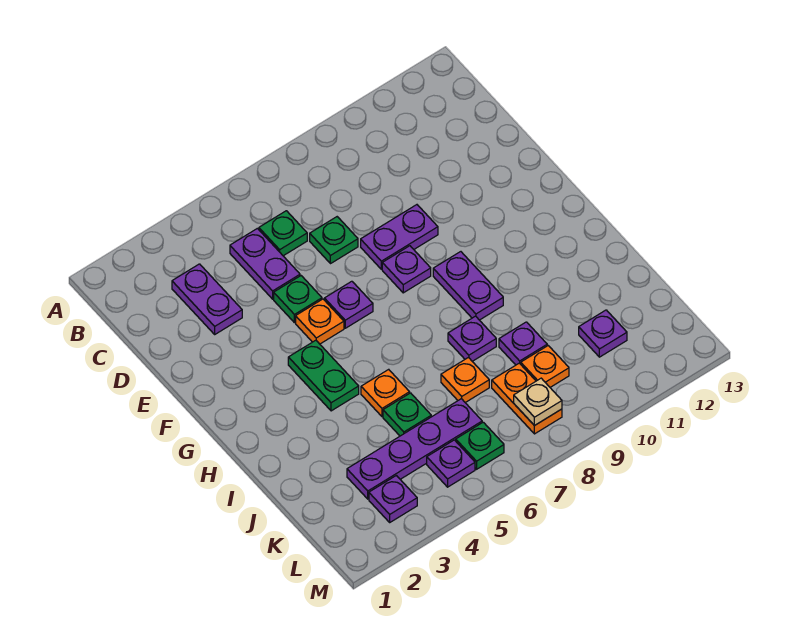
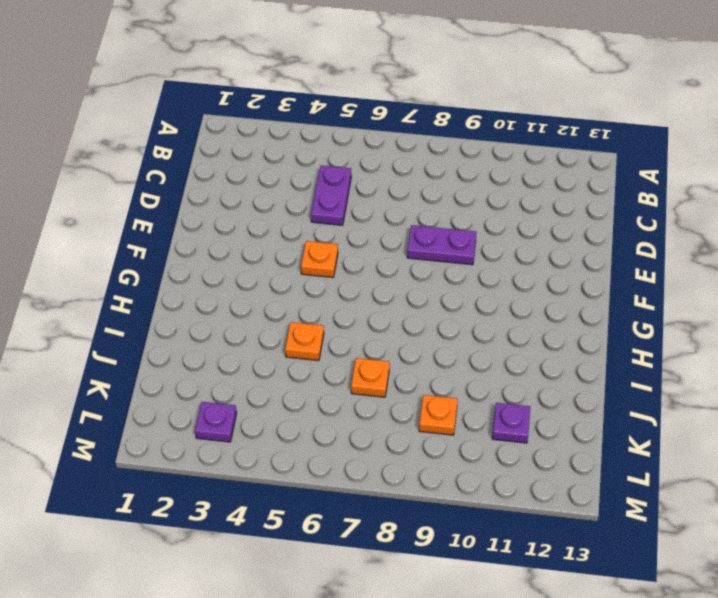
none -> purple plate C3:D3 level 1
none -> green plate C6 level 1
none -> green plate D7 level 1

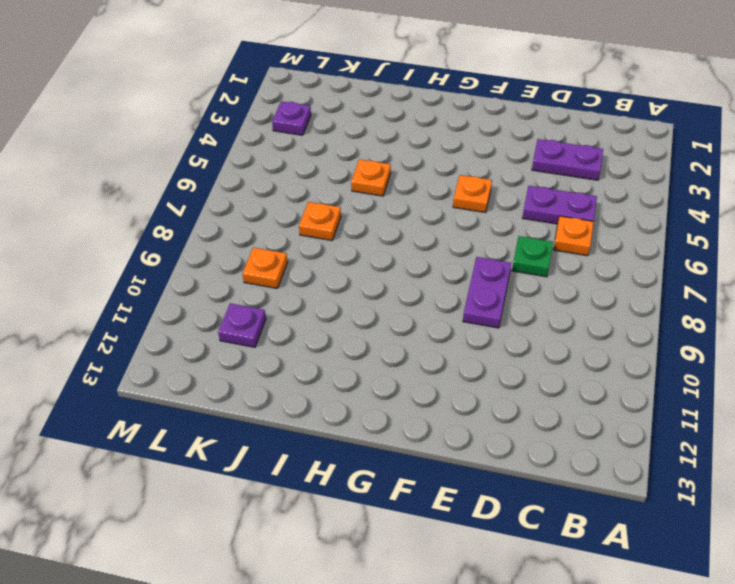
orange plate C6 level 1 -> green plate C6 level 1
none -> green plate E5 level 1
none -> purple plate F6 level 1
none -> purple plate F8 level 1

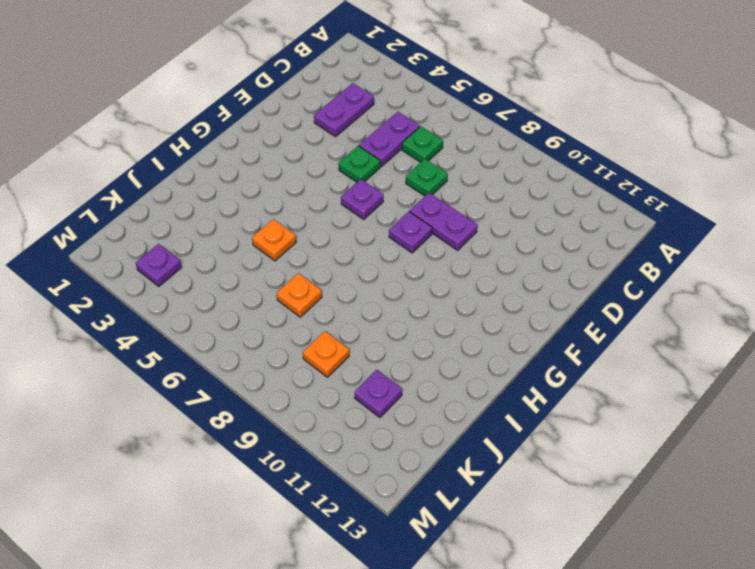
none -> orange plate F5 level 1
none -> green plate G4:H4 level 1
none -> purple plate G9:H9 level 1

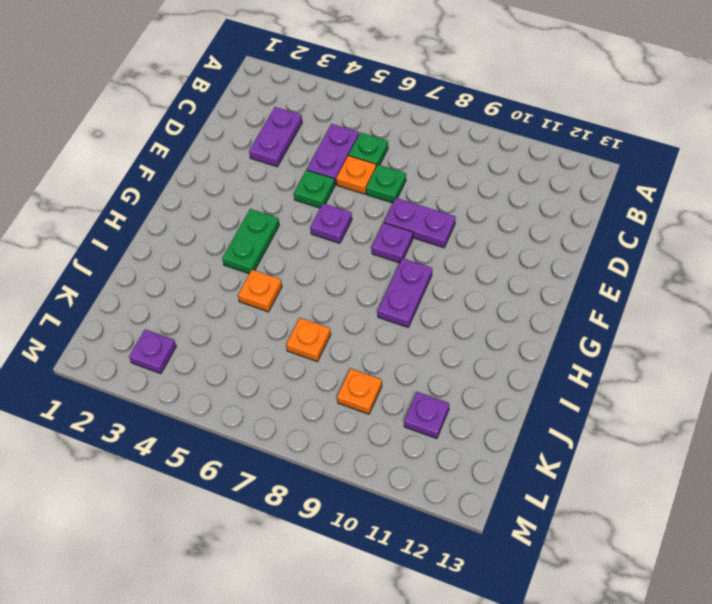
orange plate D6 level 1 -> orange plate F5 level 1
none -> purple plate I8 level 1
none -> green plate J5 level 1
none -> purple plate J9 level 1

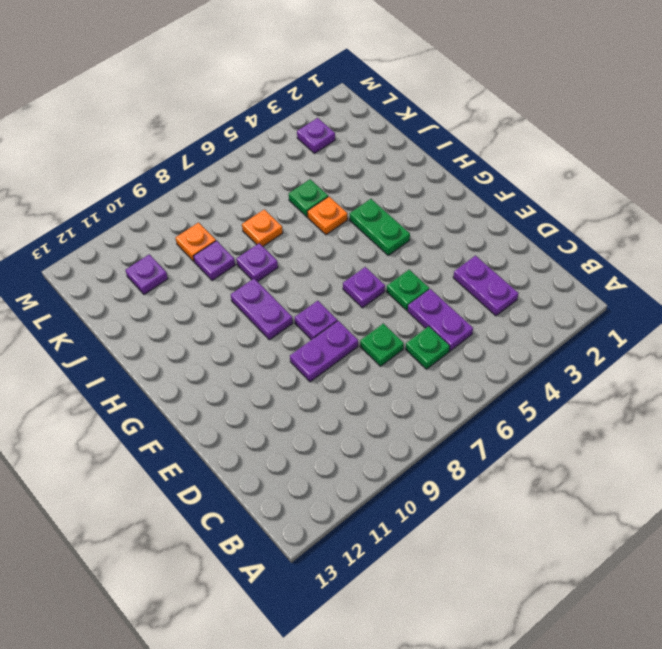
none -> orange plate F5 level 1
none -> purple plate K3:K6 level 1
none -> orange plate K8:L8 level 1

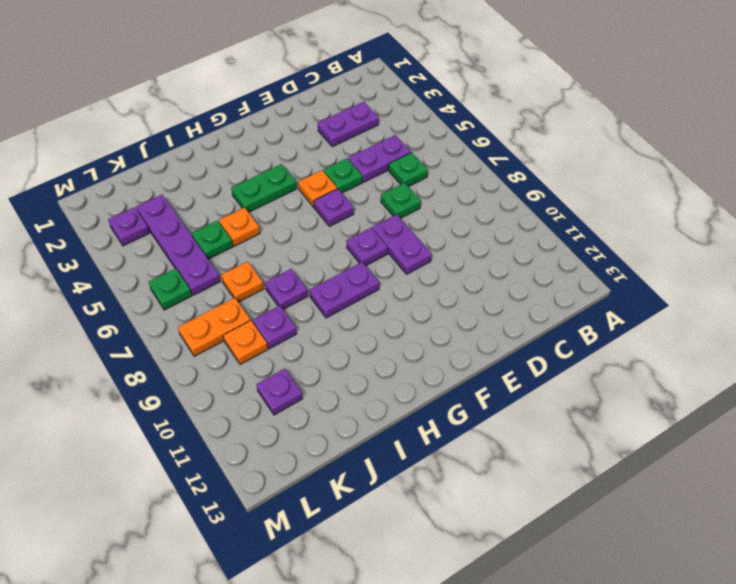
none -> purple plate L5 level 1
none -> tan plate L8 level 2

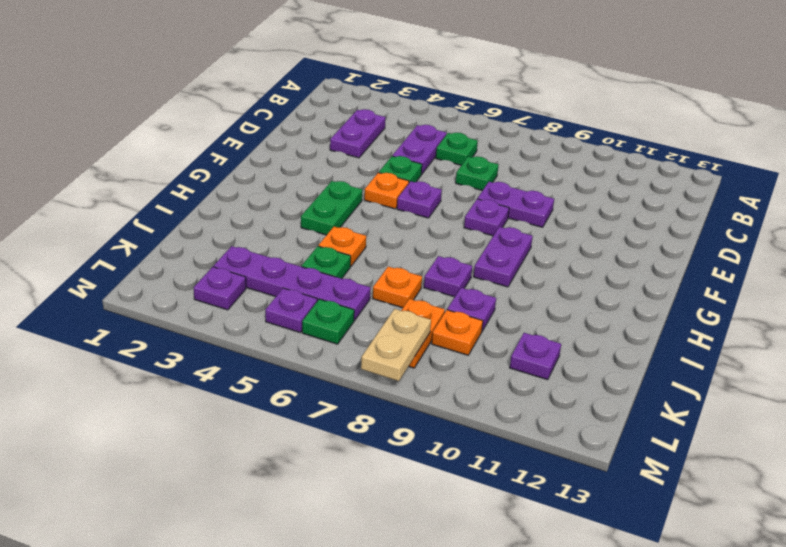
tan plate L8:M8 level 2 -> tan plate L8 level 2

